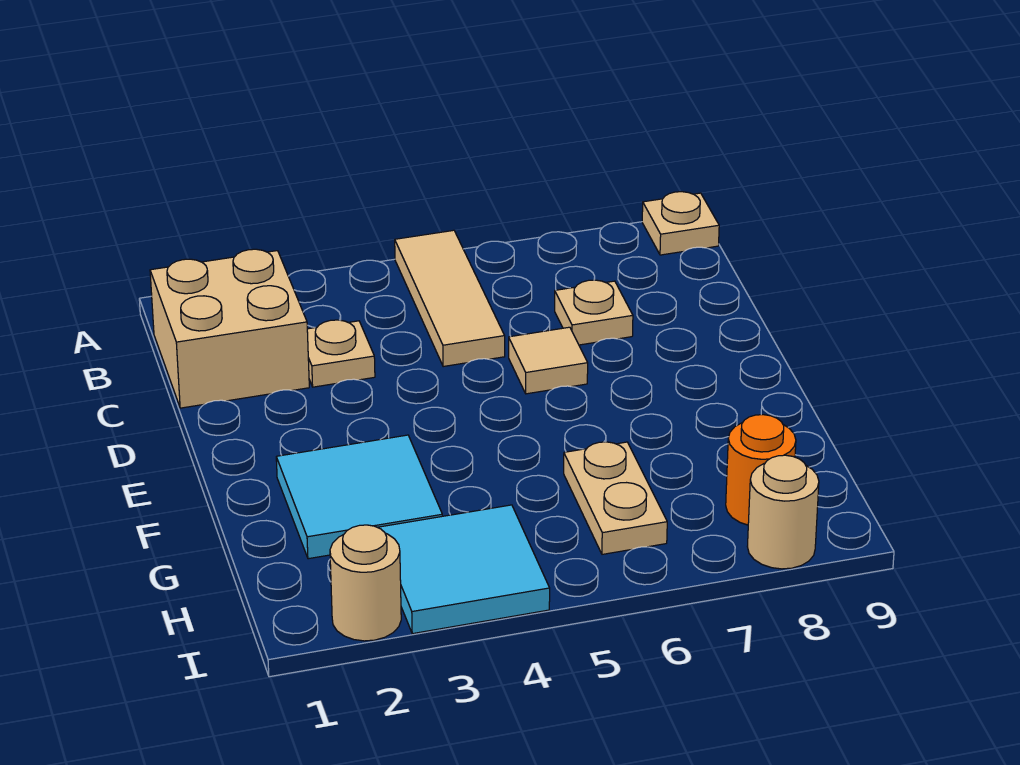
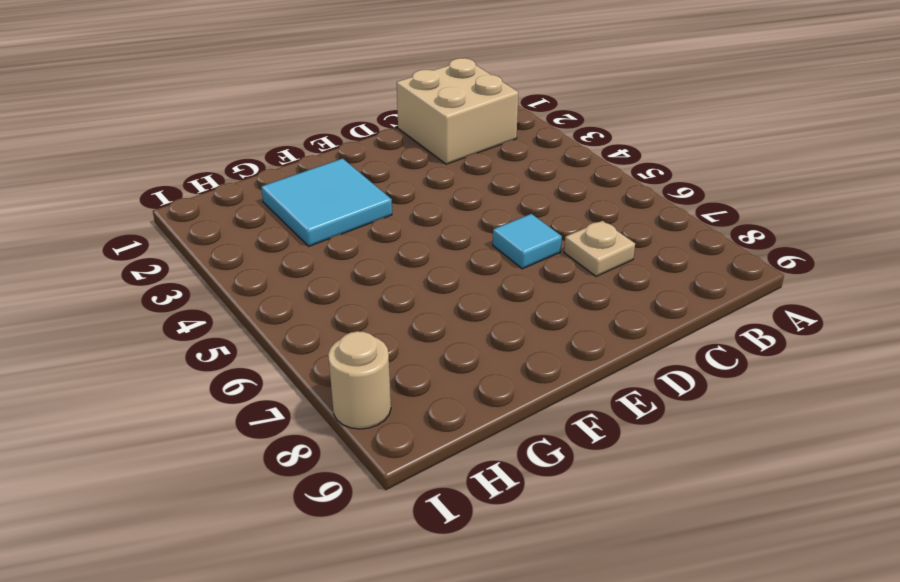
cyan tile D6 level 1 -> tan tile D6 level 1
none -> tan tile A5:C5 level 1
none -> tan plate A9 level 1
none -> tan plate C3 level 1

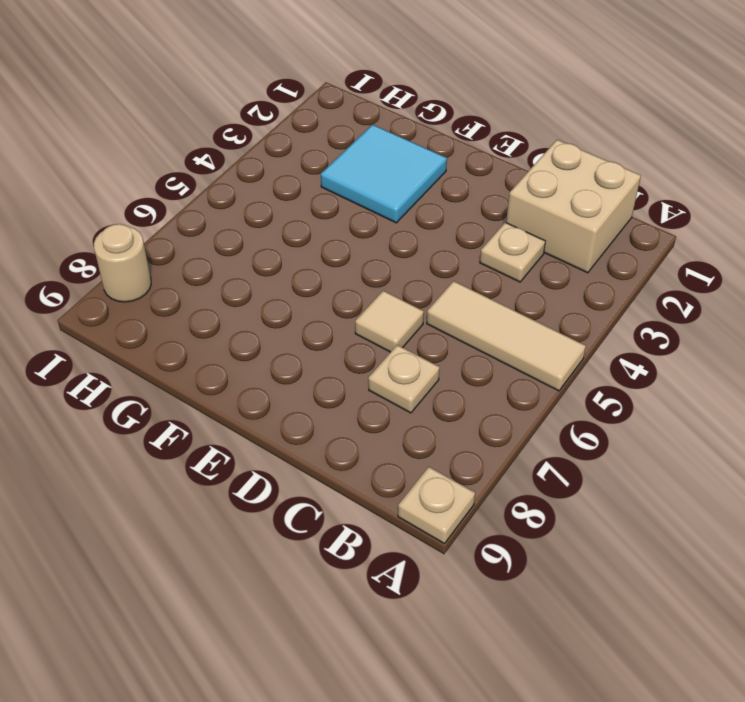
none -> tan plate G6:H6 level 1
none -> cyan tile H3:I4 level 1
none -> orange round brick H8 level 1

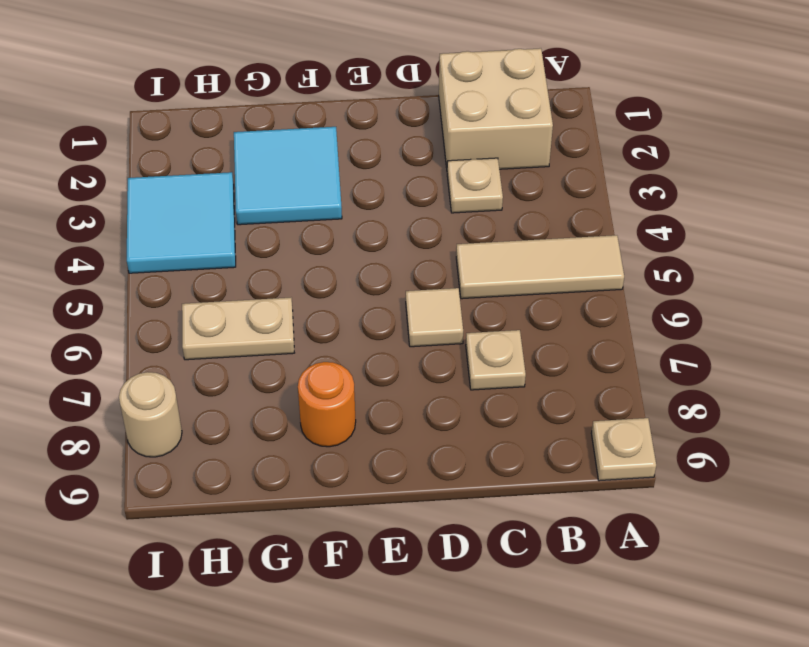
orange round brick F8 level 1 -> orange round brick H8 level 1
none -> tan round brick I2 level 1

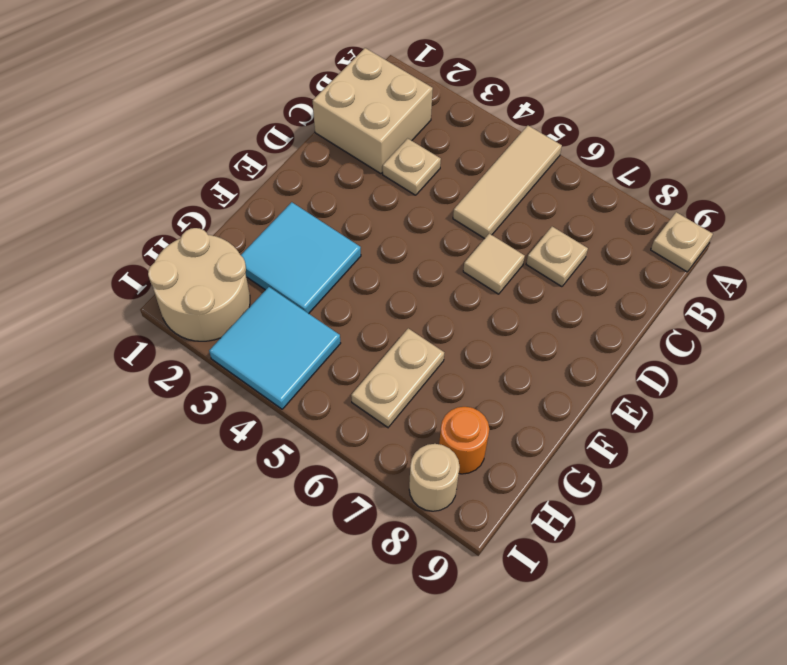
tan round brick H1:I2 level 1 -> tan round brick I2 level 1

